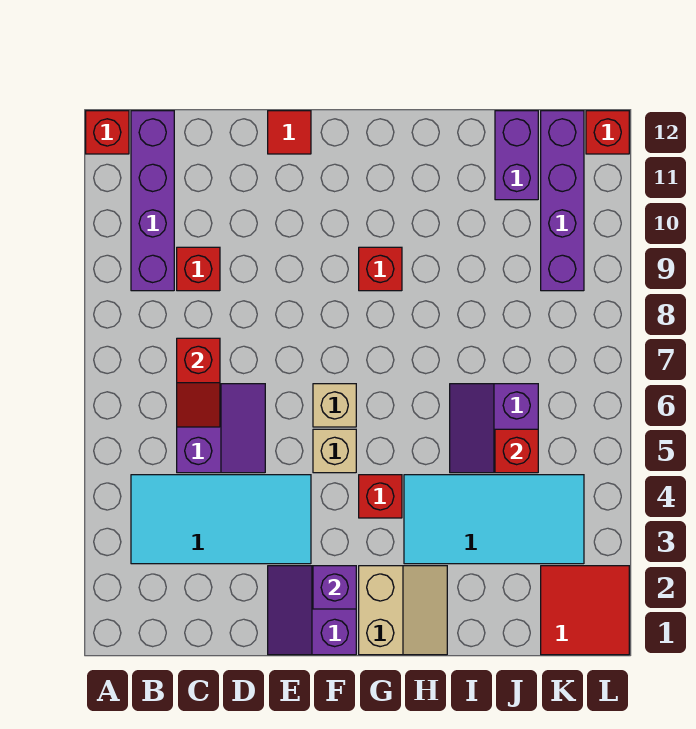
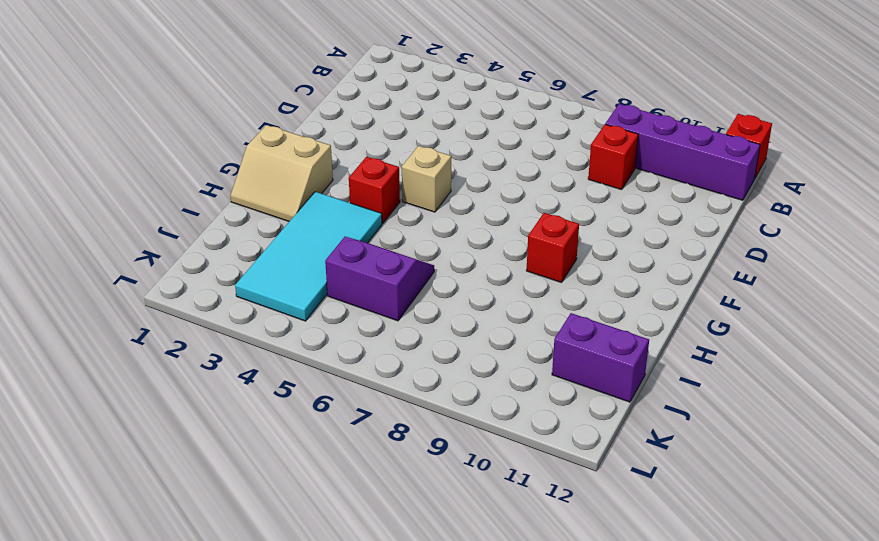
none -> cyan tile B3:E4 level 1
none -> purple slope C5:D6 level 1 top C
none -> purple slope E1:F2 level 1 top F

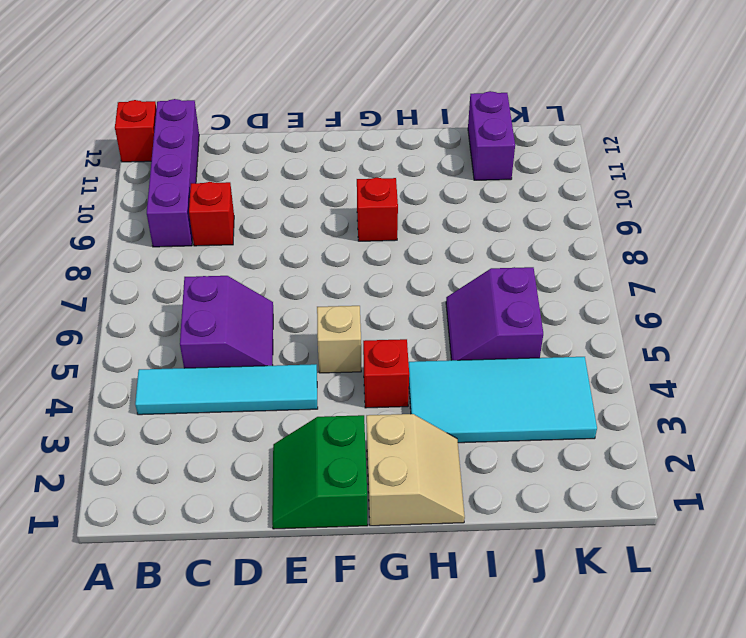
cyan tile B4:E4 level 1 -> cyan tile B3:E4 level 1
green slope E1:F2 level 1 top F -> purple slope E1:F2 level 1 top F
none -> red tile E12 level 1
none -> tan brick F6 level 1
none -> red tile K1:L2 level 1

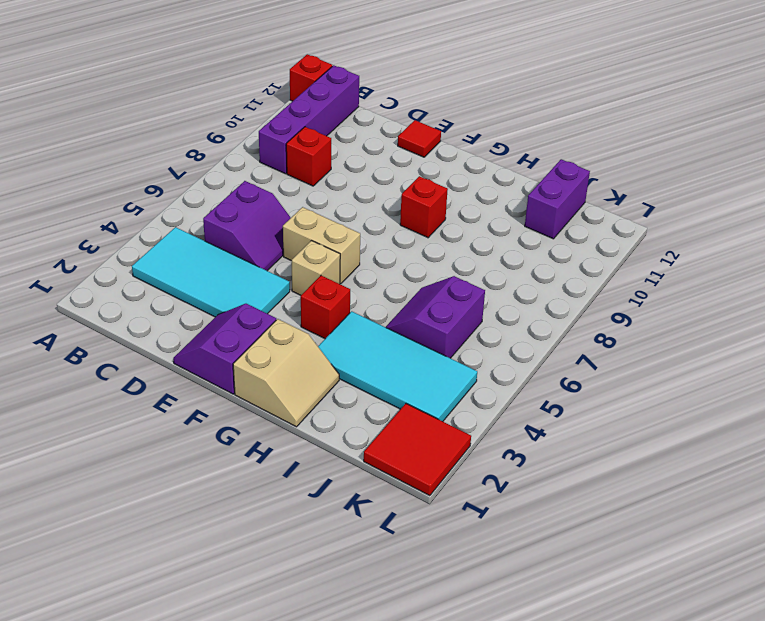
tan brick E6:F6 level 1 -> tan brick F6 level 1
none -> purple brick K9:K12 level 1
none -> red brick L12 level 1
none -> red slope C6:C7 level 2 top 7

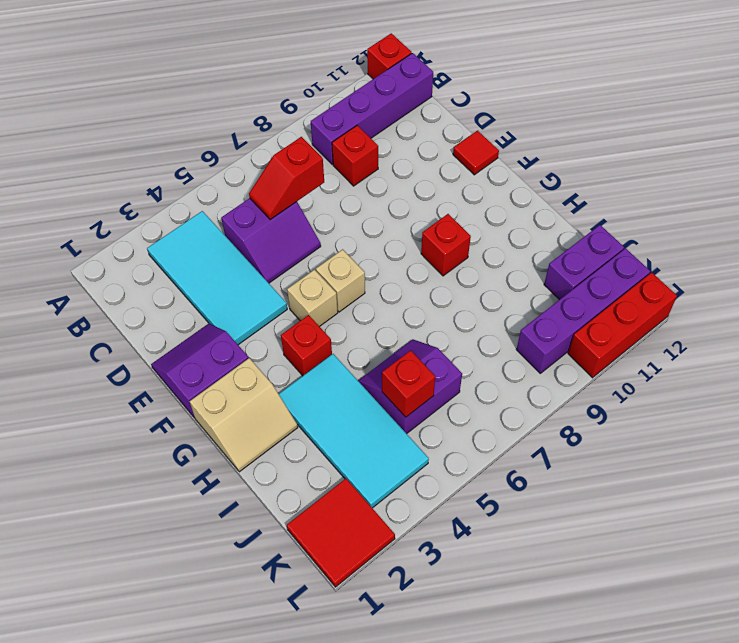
red brick L10:L12 level 1 -> red brick L12 level 1
none -> purple brick F2 level 2

